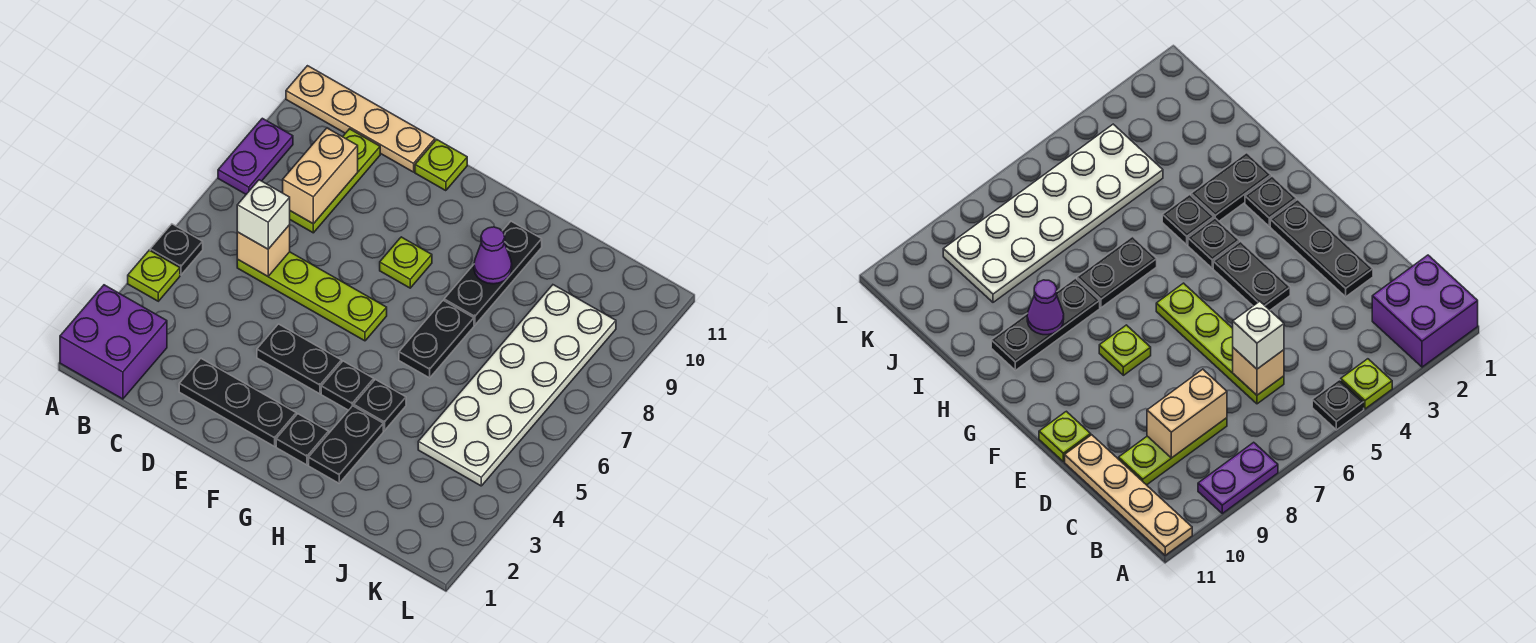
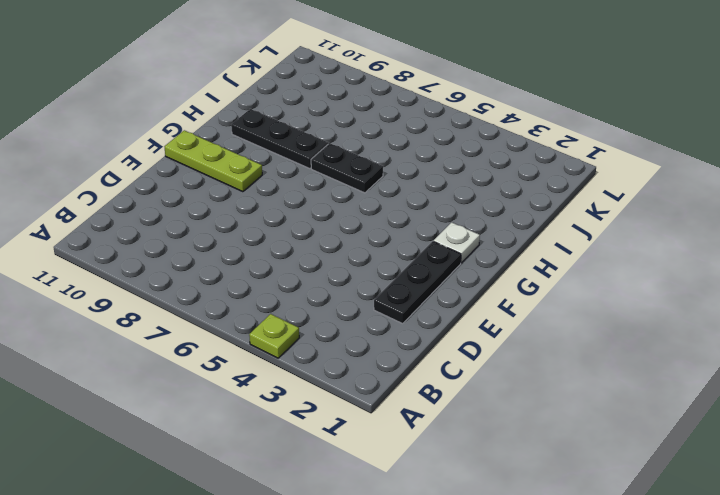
lime plate F9:F11 level 1 -> lime plate C8:C10 level 1
white plate G2 level 1 -> black plate G2 level 1
none -> purple brick A1:B2 level 1
none -> black plate A5 level 1
none -> purple plate A8:A9 level 1

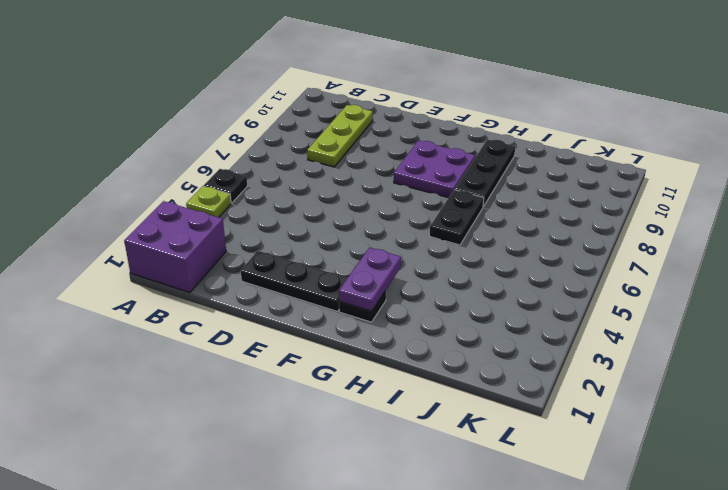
purple plate F8:G9 level 1 -> lime plate F8 level 1
purple plate G2:G3 level 2 -> purple plate A8:A9 level 1
none -> tan plate A11:D11 level 1
none -> lime plate C6:F6 level 1
none -> black plate E4:F4 level 1

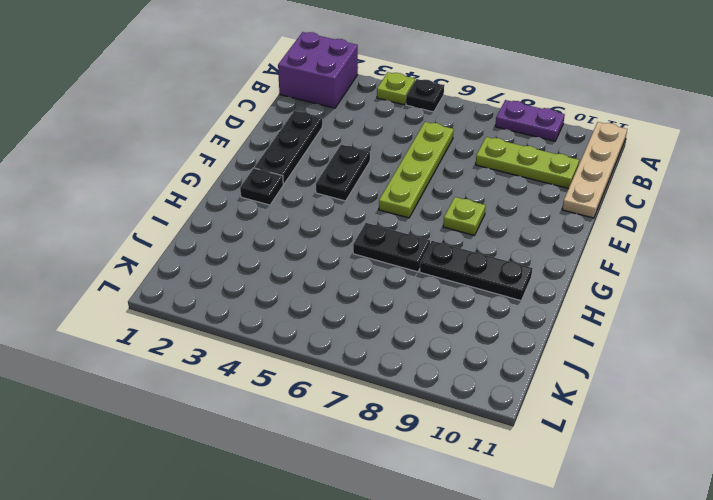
none -> lime plate E11 level 1
none -> black plate G4 level 1
none -> black plate H2:H3 level 1

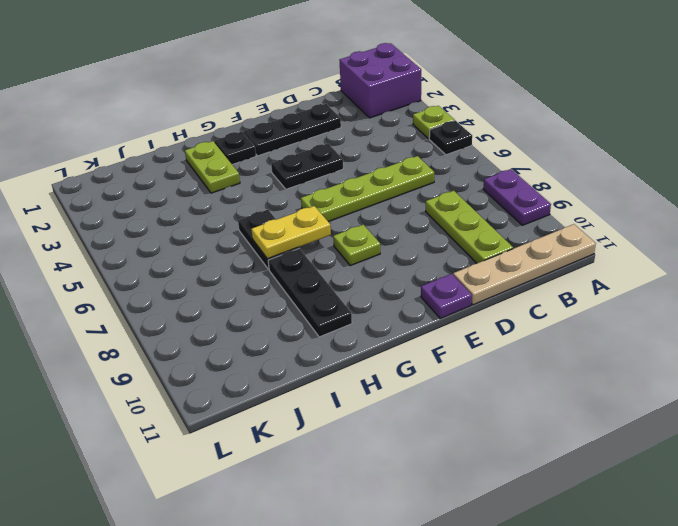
purple plate E11 level 1 -> lime plate E11 level 1
yellow plate G7:H7 level 2 -> none
lime plate H2:H3 level 1 -> black plate H2:H3 level 1
none -> black plate G4 level 1
none -> black plate H4 level 1
none -> white plate J4:K9 level 1

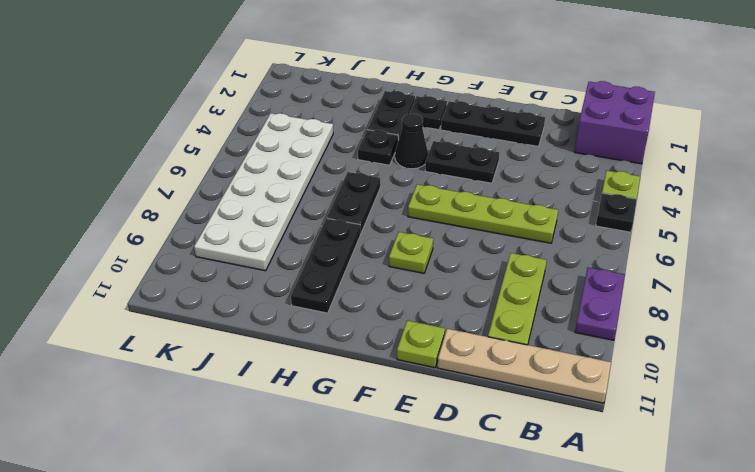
black cone G4 level 1 -> black plate G4 level 1
none -> tan brick C6 level 2
none -> tan brick C8:C9 level 2
none -> purple cone H9 level 2

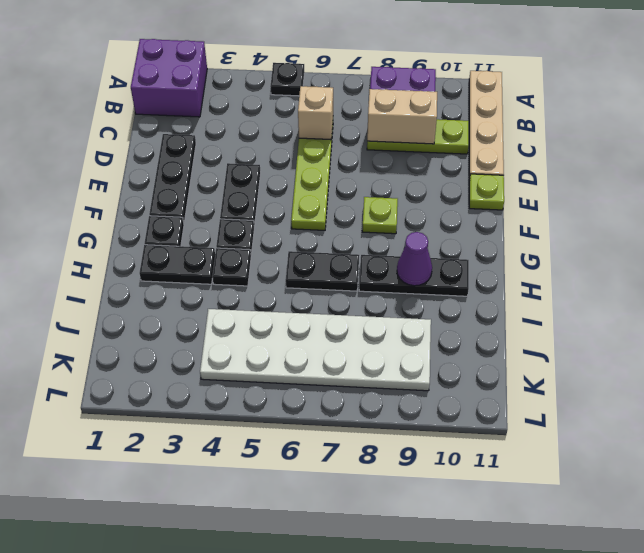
none -> lime plate A4 level 1
none -> white brick C6 level 3

